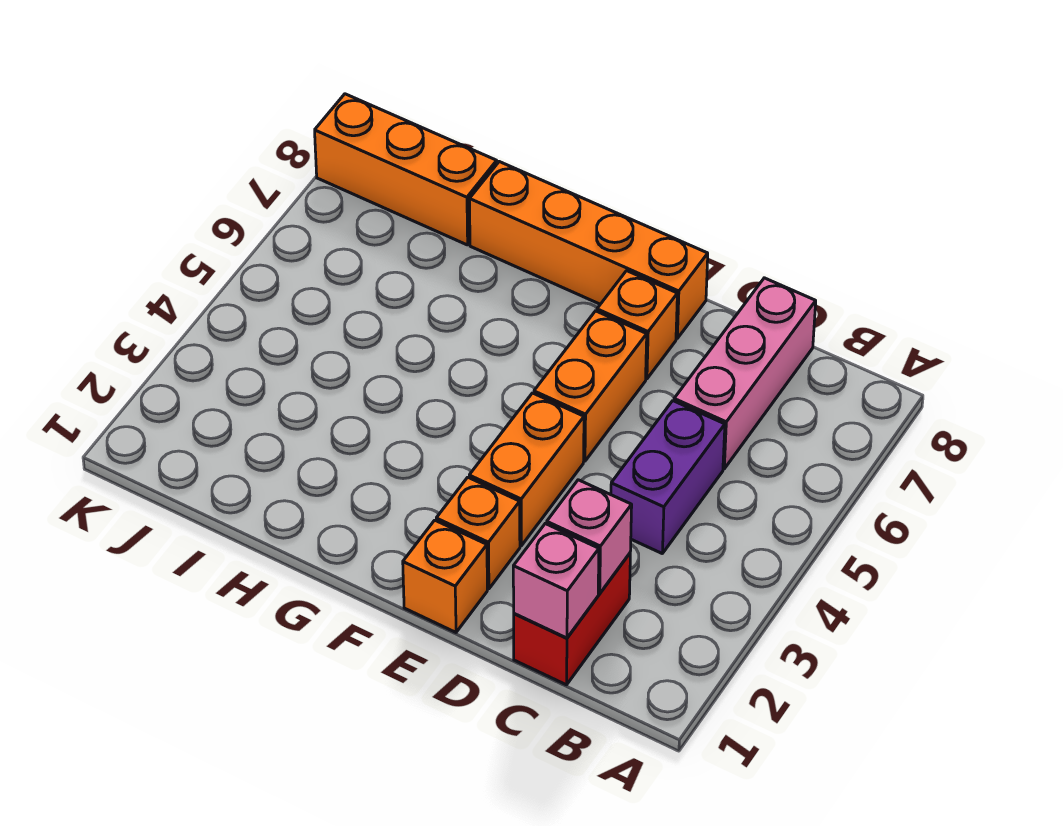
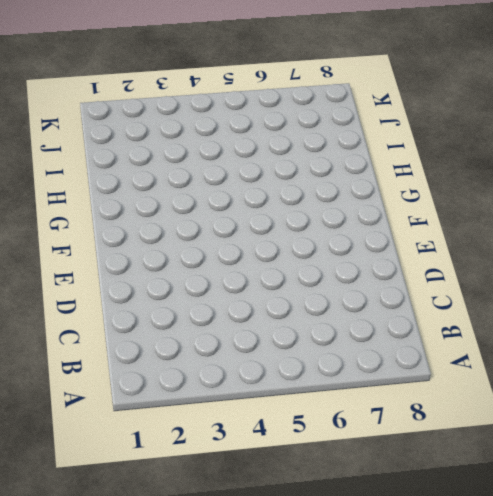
none -> red brick C1:C2 level 1
none -> purple brick C4:C5 level 1
none -> pink brick C6:C8 level 1

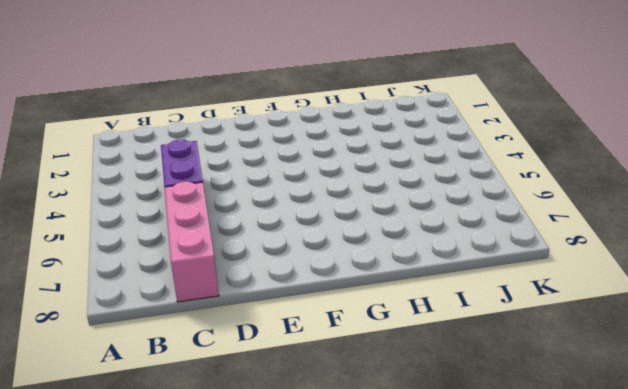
none -> red brick C1:C2 level 1
none -> orange brick E1 level 1
none -> orange brick E2 level 1

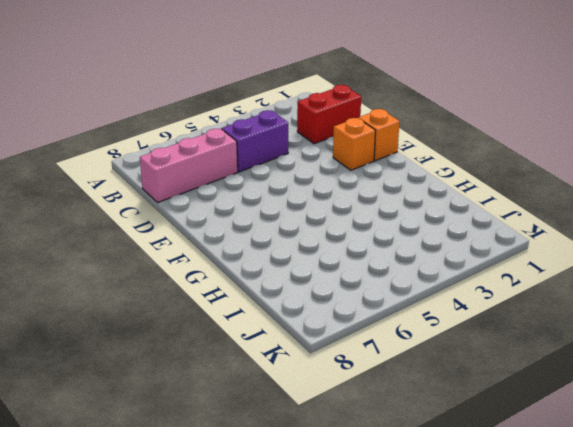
none -> orange brick E3:E4 level 1
none -> orange brick E5:E6 level 1
none -> orange brick E7 level 1

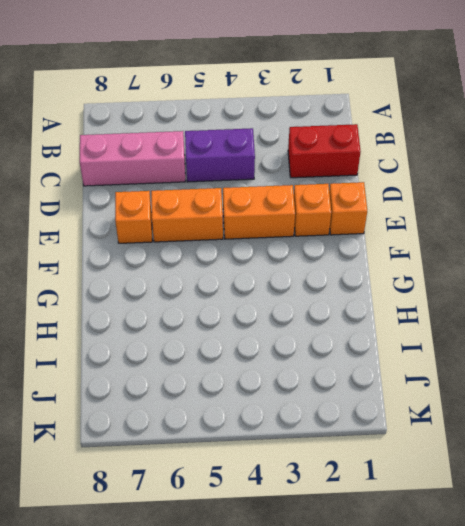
none -> orange brick E8:H8 level 1
none -> orange brick I8:K8 level 1
none -> pink brick C1 level 2

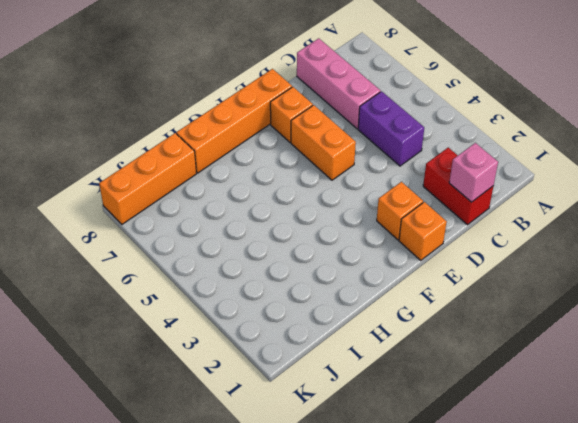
none -> orange brick E3:E4 level 1
none -> pink brick C2 level 2

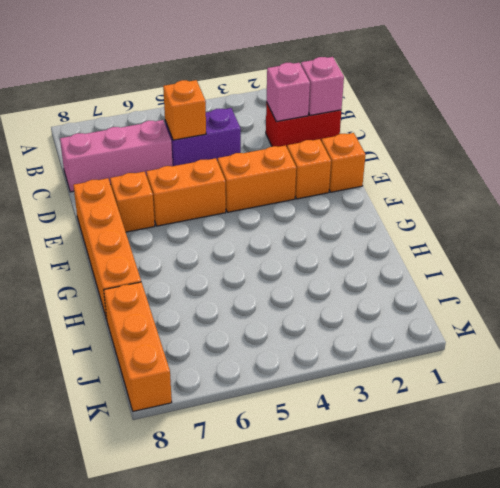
orange brick C5 level 2 -> none

